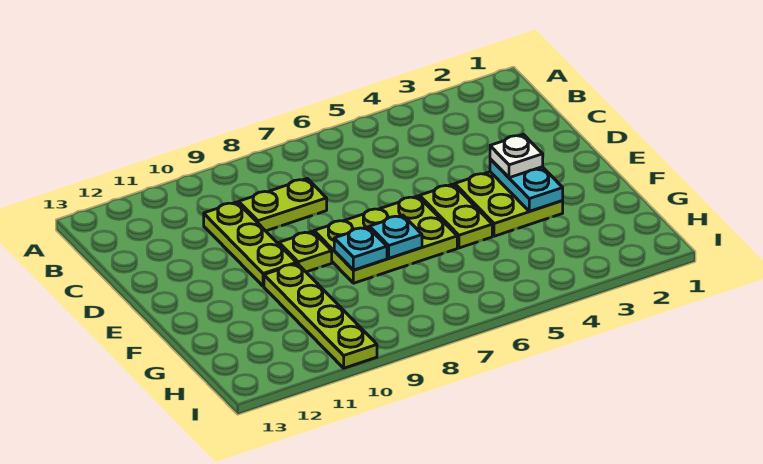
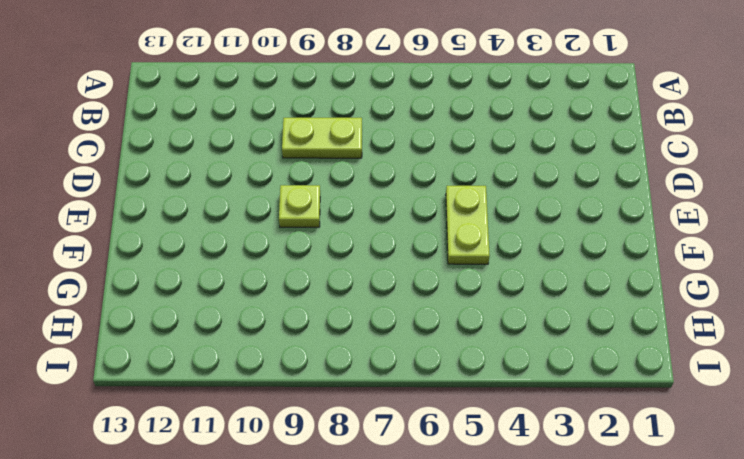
none -> lime plate C10:E10 level 1
none -> lime plate E3:F4 level 1

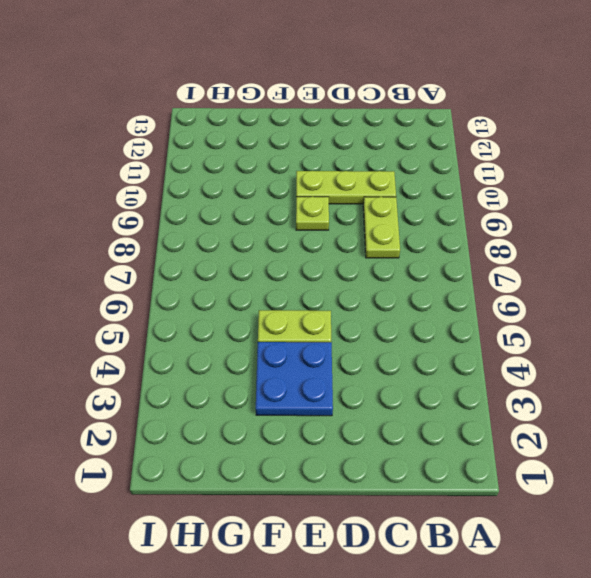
blue plate E3:F4 level 1 -> lime plate E3:F4 level 1
none -> lime plate E6:F8 level 1
none -> lime plate F10:I10 level 1

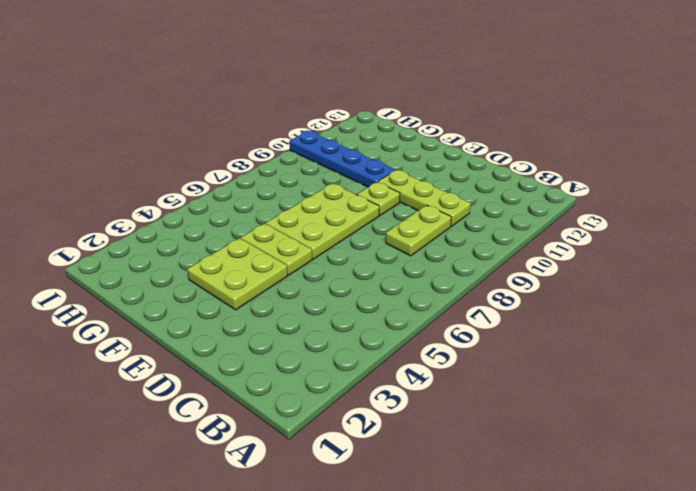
blue plate F10:I10 level 1 -> lime plate F10:I10 level 1
none -> cyan plate E3:F3 level 2
none -> cyan plate F7 level 2

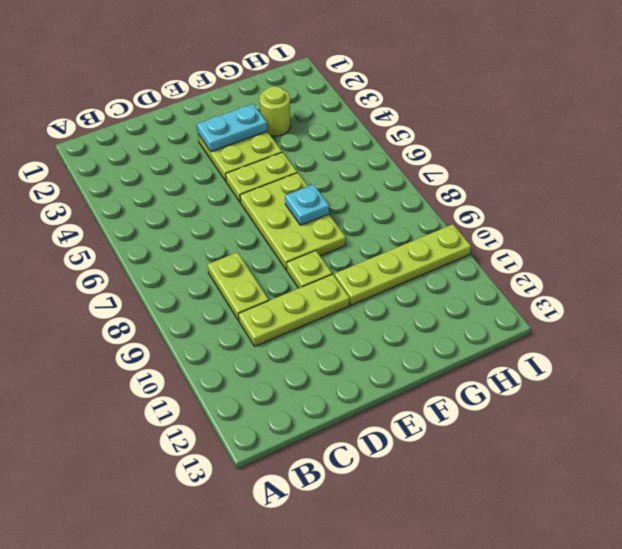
lime round brick G3 level 1 -> none
none -> cyan plate F8 level 2
none -> white plate E3 level 3

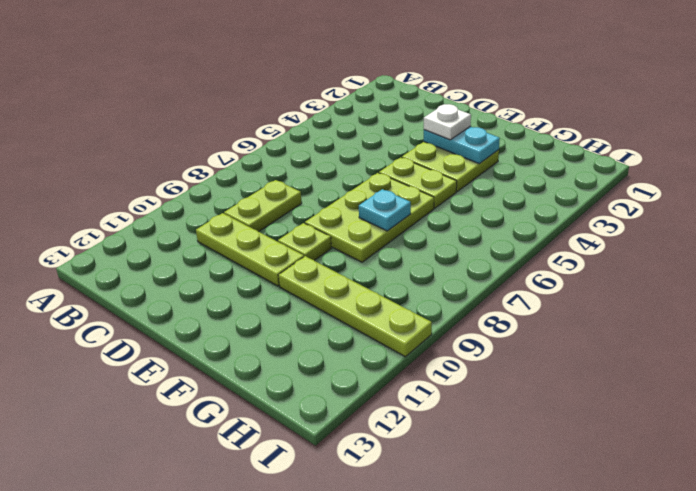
none -> cyan plate F8 level 2

